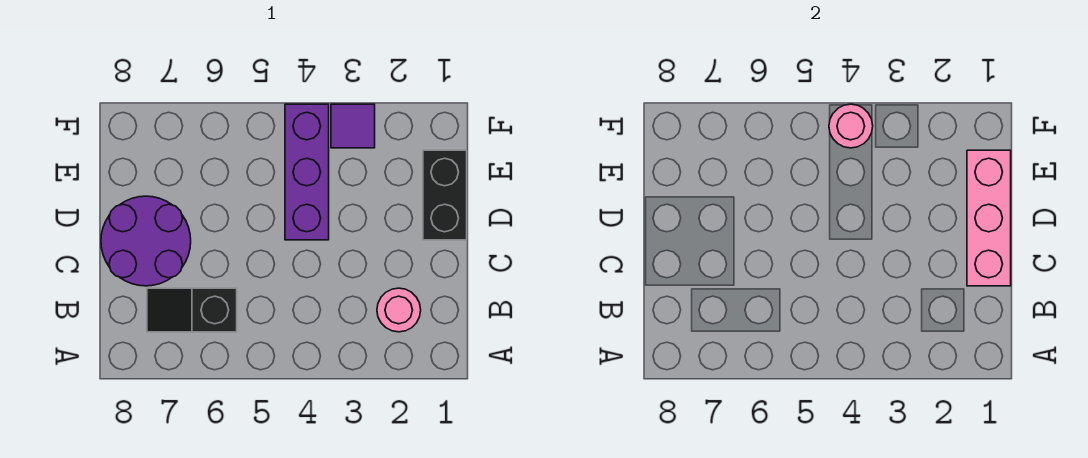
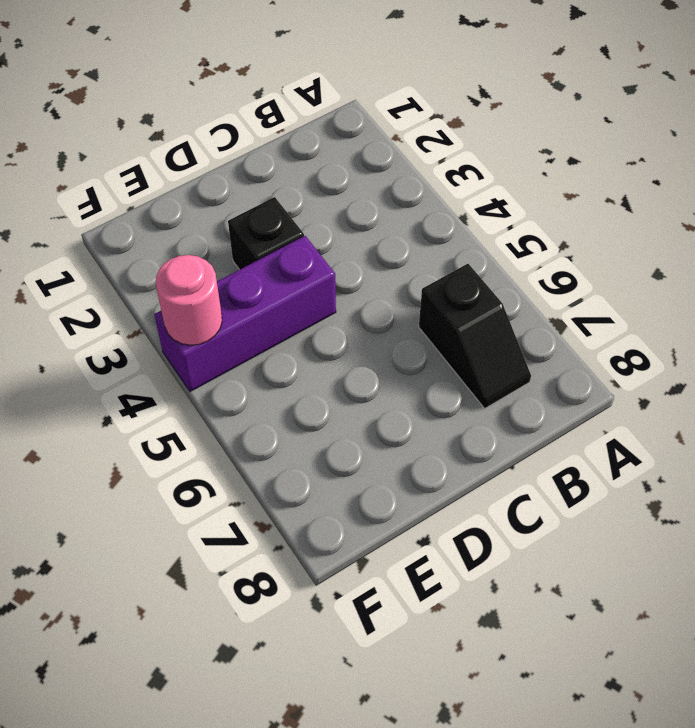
black brick D3 level 1 -> none
none -> pink round brick B2 level 1
none -> purple round brick C7:D8 level 1

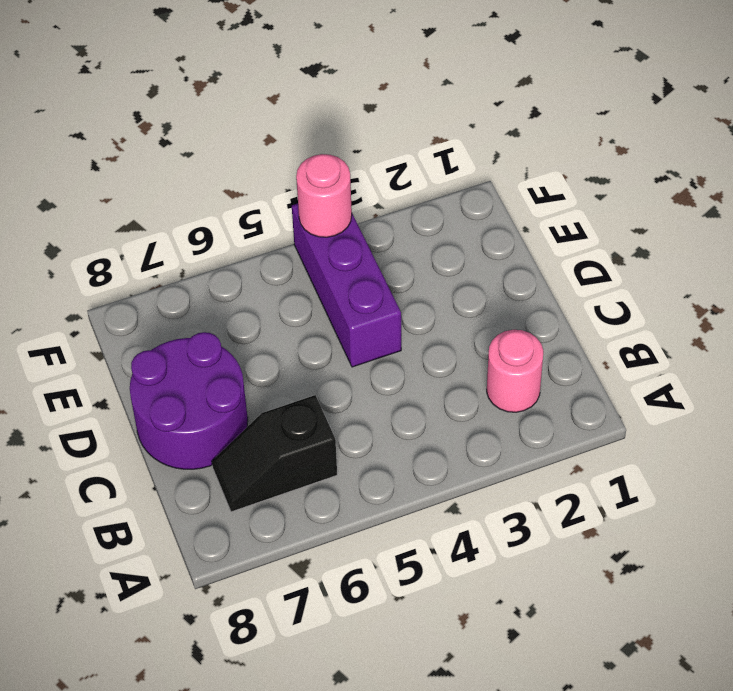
none -> black brick D1:E1 level 1
none -> purple tile F3 level 1

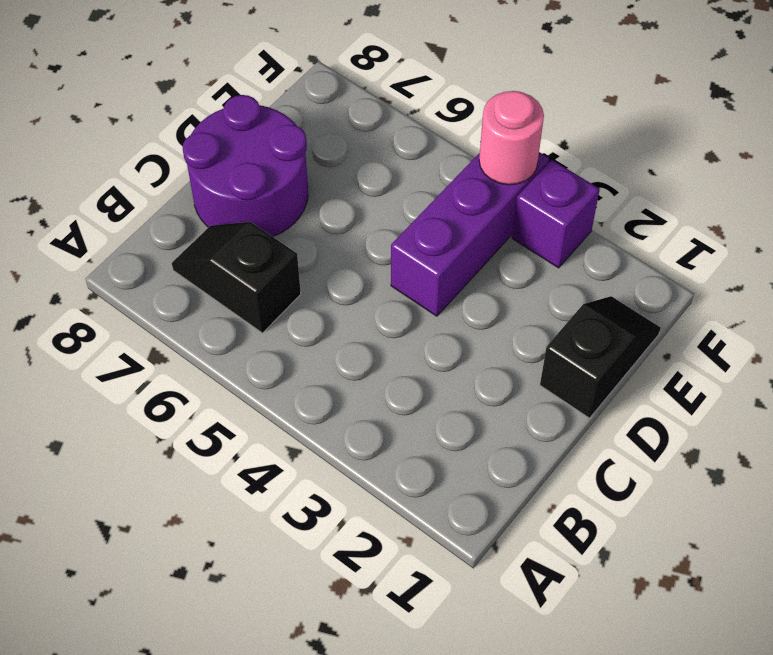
black slope D1:E1 level 1 top D -> black brick D1:E1 level 1
purple brick F3 level 1 -> purple tile F3 level 1
none -> pink round brick B2 level 1
none -> pink brick C1:E1 level 2

